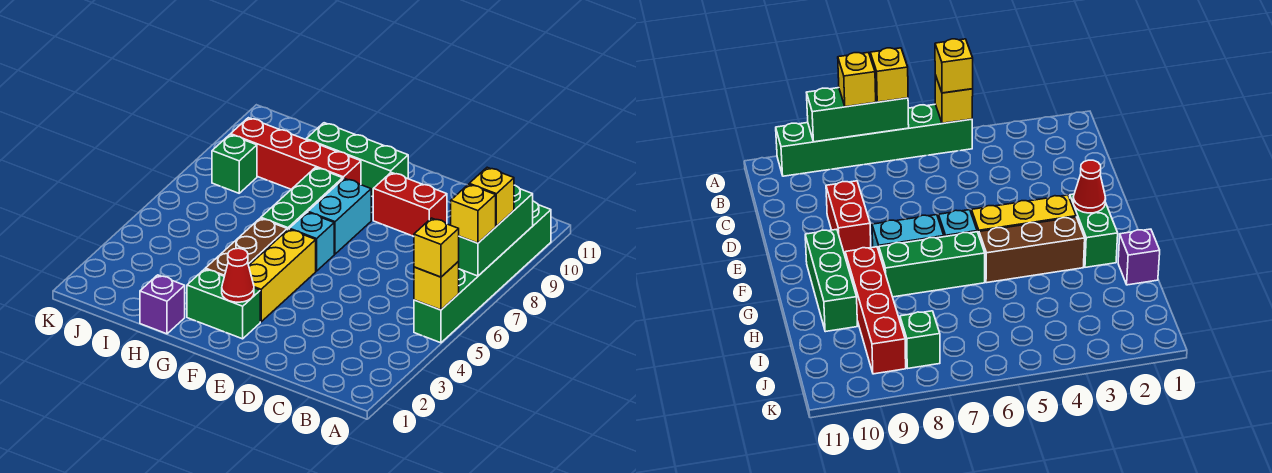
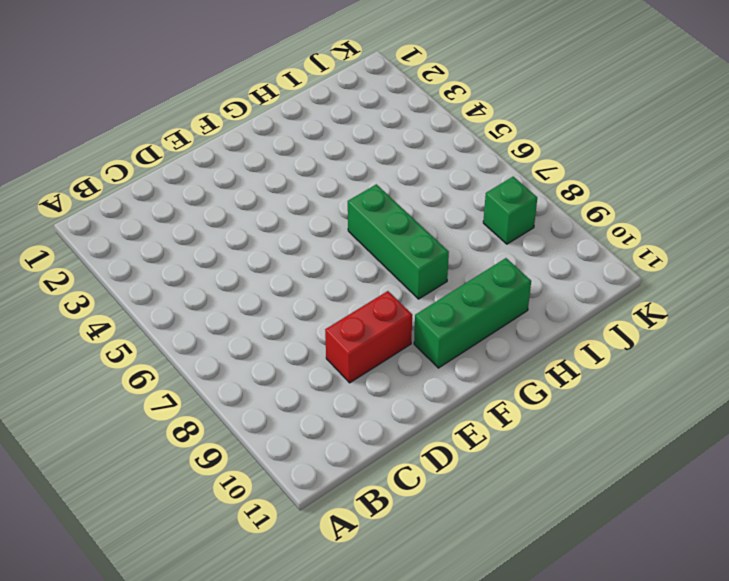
none -> green brick A5:A10 level 1
none -> green brick F2:G2 level 1
none -> yellow brick F3:F5 level 1

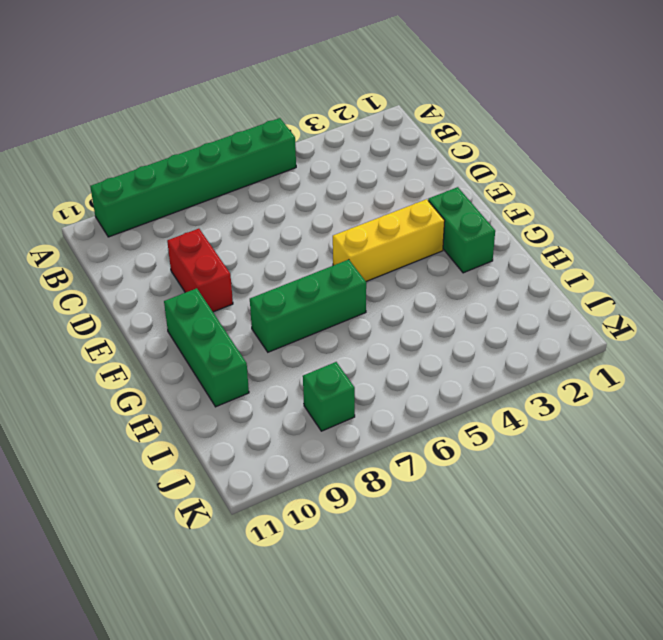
none -> cyan brick F6 level 1
none -> cyan brick F7:F8 level 1
none -> brown brick G3:G5 level 1

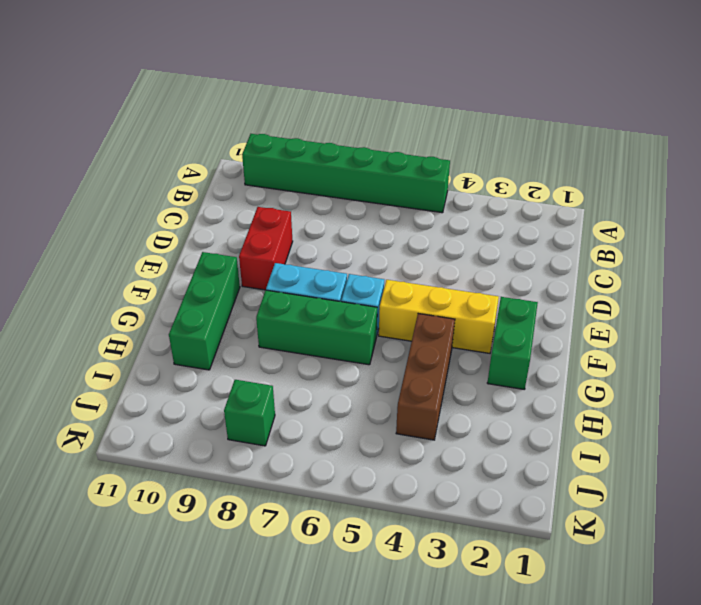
brown brick G4:I4 level 1 -> brown brick G3:G5 level 1
none -> red brick G9:J9 level 1
none -> purple brick H1 level 1
none -> yellow brick A5 level 2

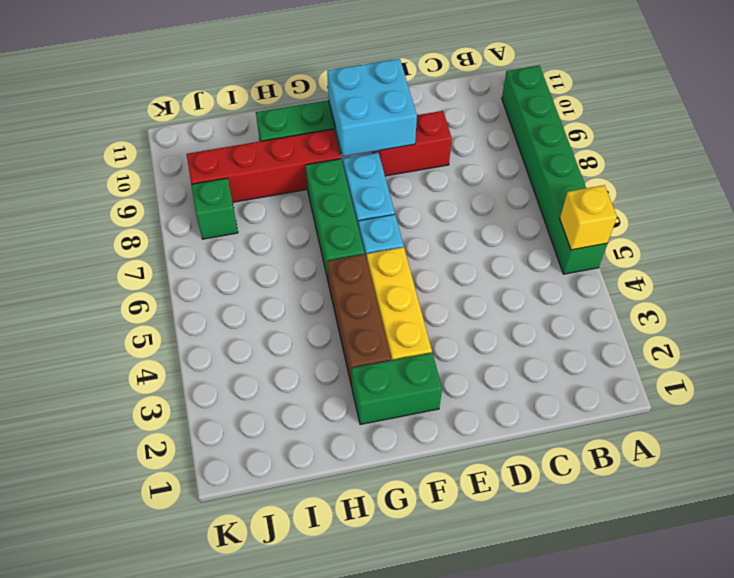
cyan brick E9:F10 level 2 -> none
none -> purple brick H1 level 1
none -> green brick A7:A9 level 2
none -> red cone F2 level 2

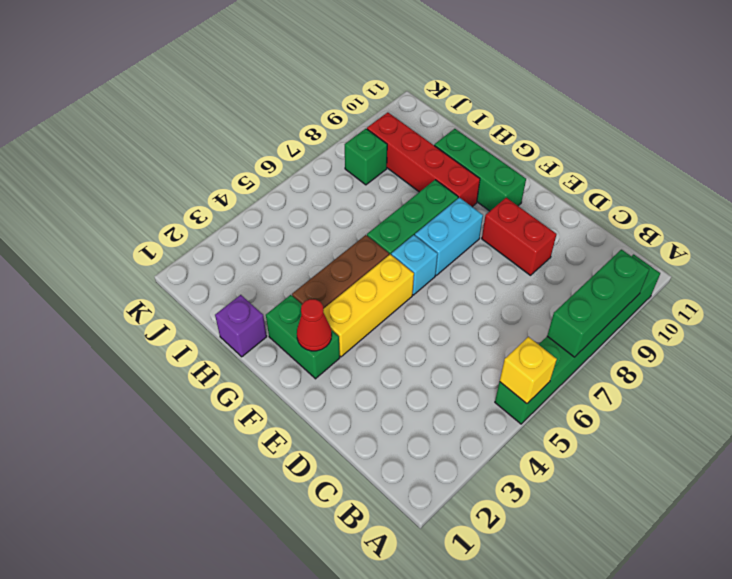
none -> yellow brick A5 level 3
none -> yellow brick A7 level 3
none -> yellow brick A8 level 3

